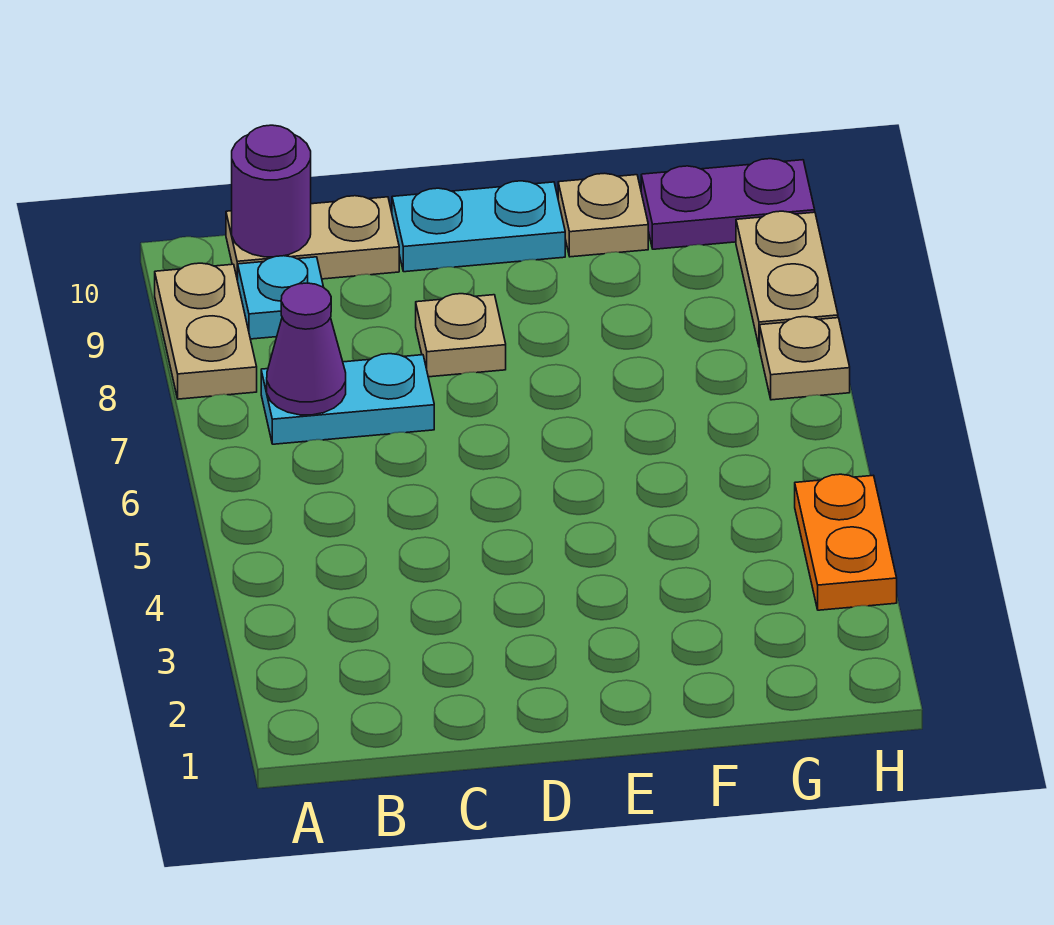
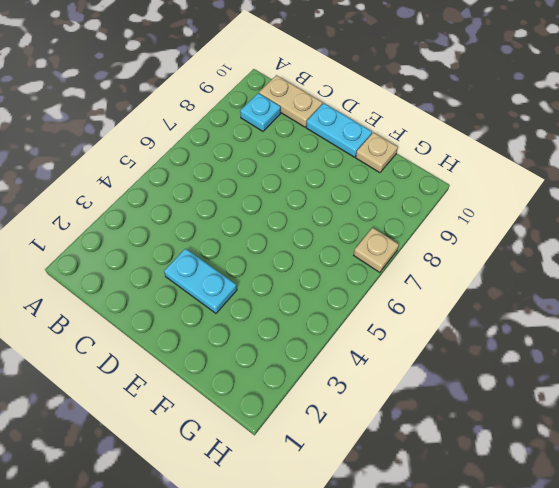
cyan plate D3:E3 level 1 -> cyan plate B7:C7 level 1
none -> tan plate A8:A9 level 1
none -> tan plate D8 level 1
none -> purple plate G10:H10 level 1

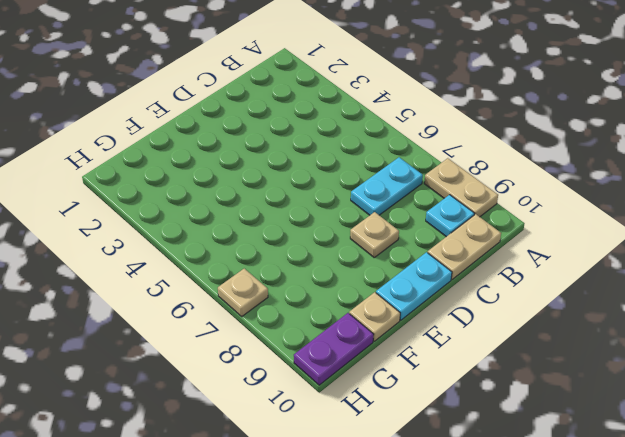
none -> orange plate H3:H4 level 1
none -> tan plate H8:H9 level 1
none -> purple cone B7 level 2

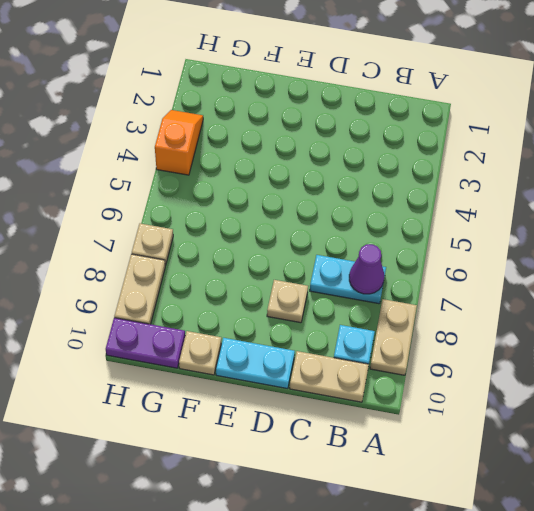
orange slope H3:H4 level 1 top 4 -> orange plate H3:H4 level 1
none -> purple round brick B10 level 2

